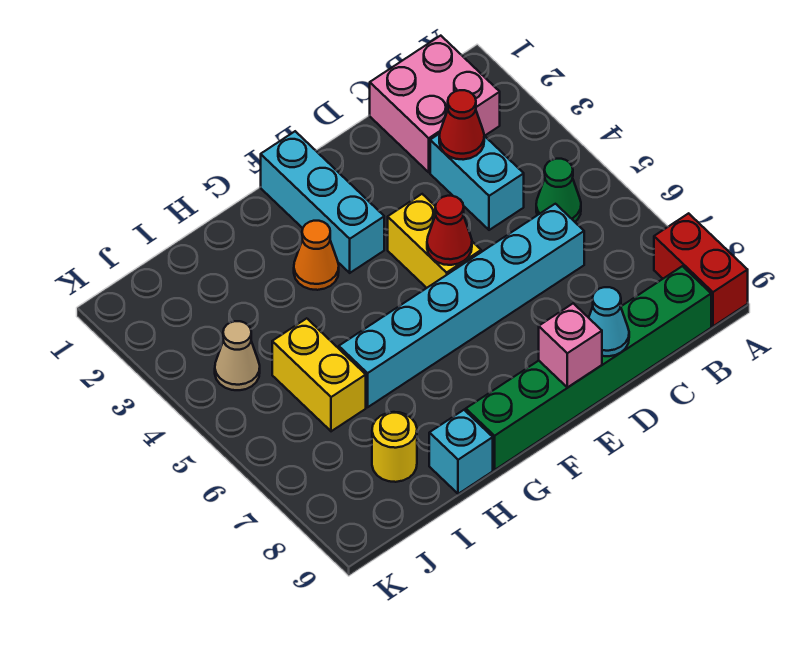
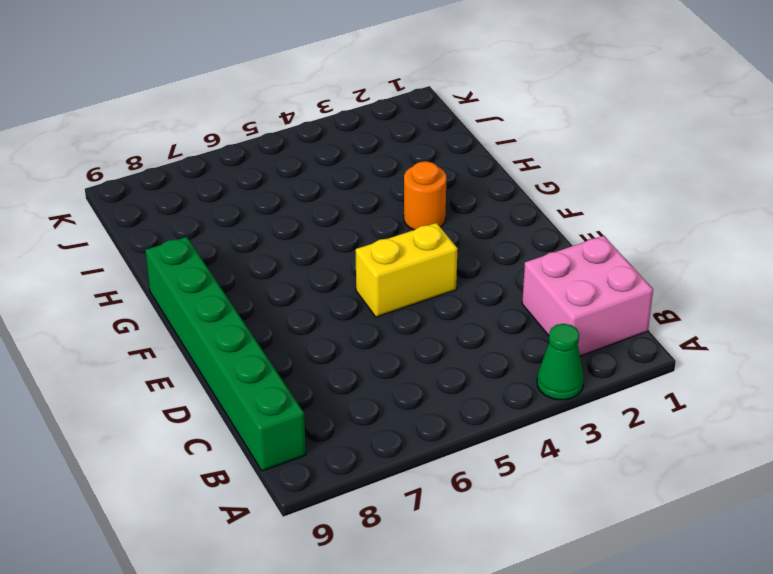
green cone A3 level 1 -> green cone B5 level 1
orange round brick G3 level 1 -> orange cone G3 level 1
none -> red brick A8:A9 level 1
none -> cyan brick C3:C4 level 1
none -> cyan brick C6:H6 level 1

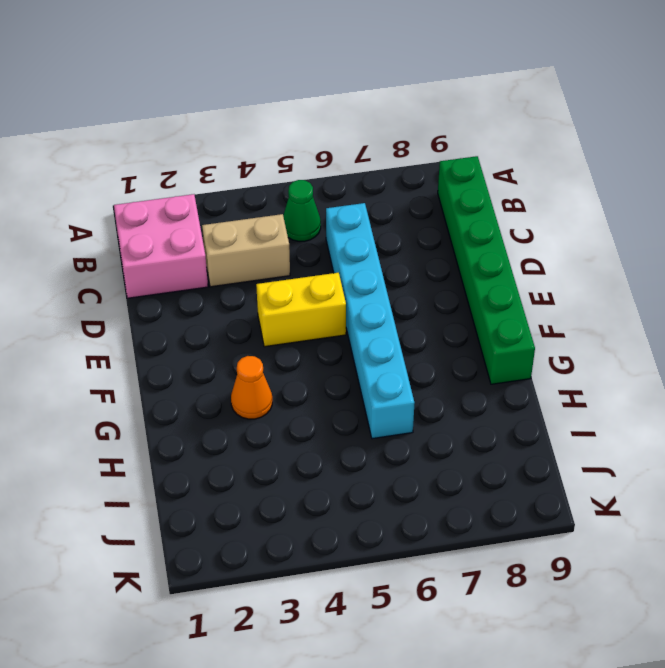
tan brick C3:C4 level 1 -> cyan brick C3:C4 level 1
none -> red brick A8:A9 level 1
none -> cyan brick F1:F3 level 1
none -> cyan brick H9 level 1

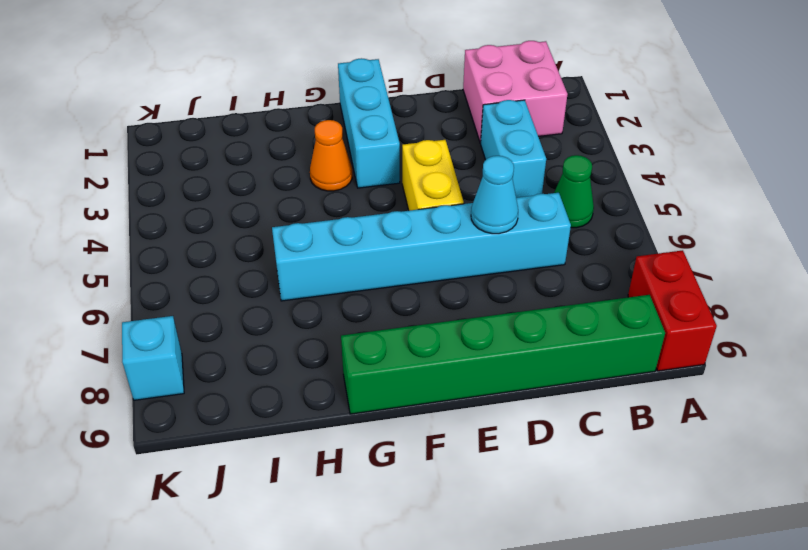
cyan cone D6 level 2 -> cyan cone D9 level 2
cyan brick K8 level 1 -> cyan brick H9 level 1
none -> yellow brick I5:I6 level 1
none -> yellow round brick I8 level 1
none -> tan cone J4 level 1

